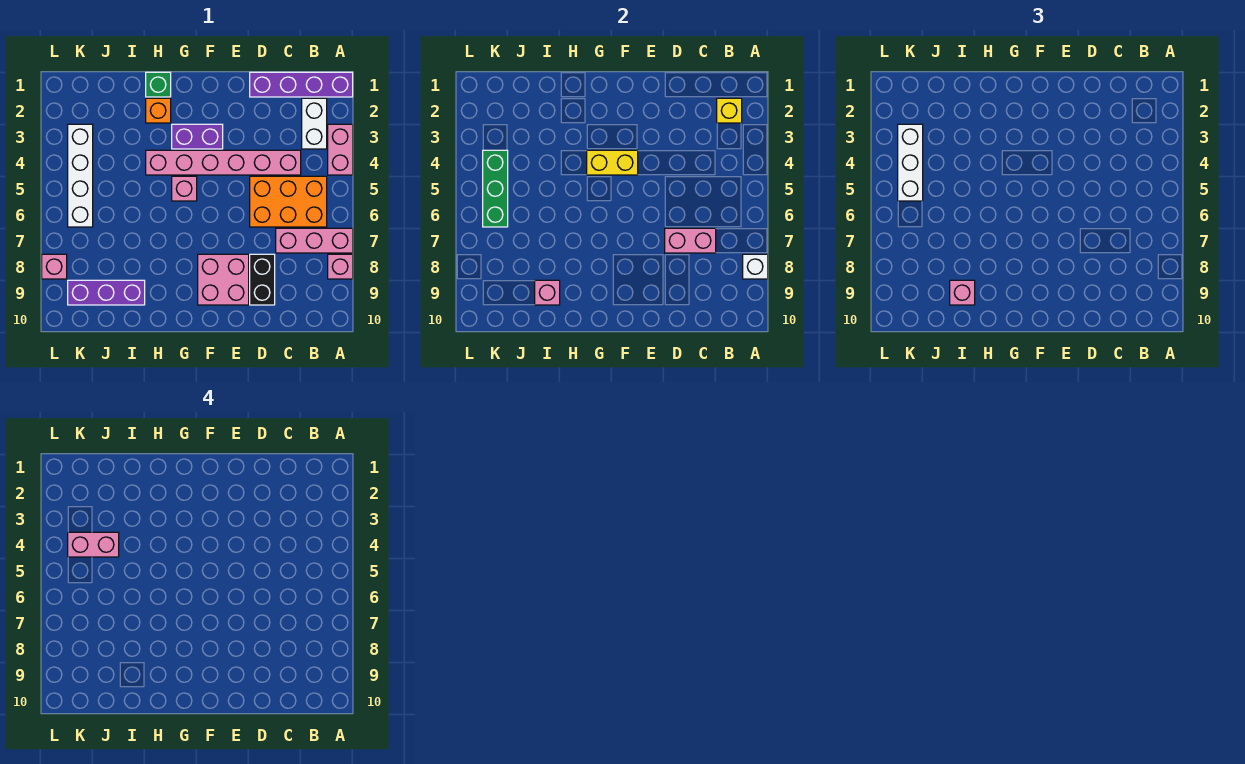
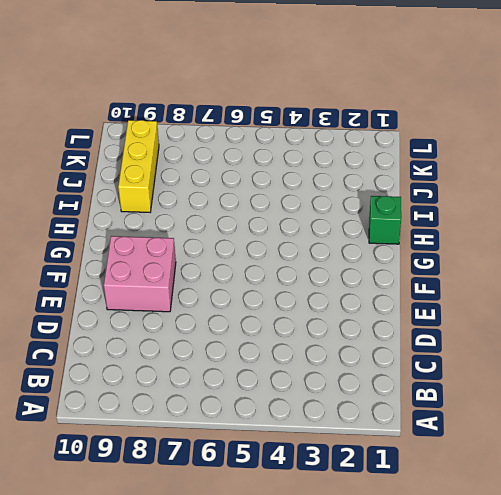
yellow brick I9:K9 level 1 -> purple brick I9:K9 level 1
none -> purple brick A1:D1 level 1
none -> pink brick A3:A4 level 1
none -> pink brick A7:C7 level 1

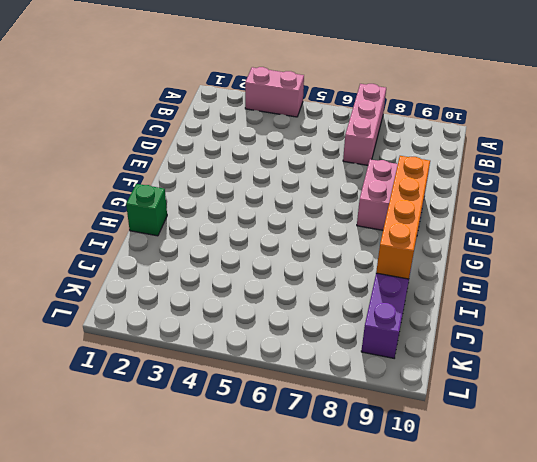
orange brick F9:I9 level 2 -> pink brick I9 level 2
none -> purple brick A1:D1 level 1
none -> pink brick A8 level 1
none -> white brick B2:B3 level 1

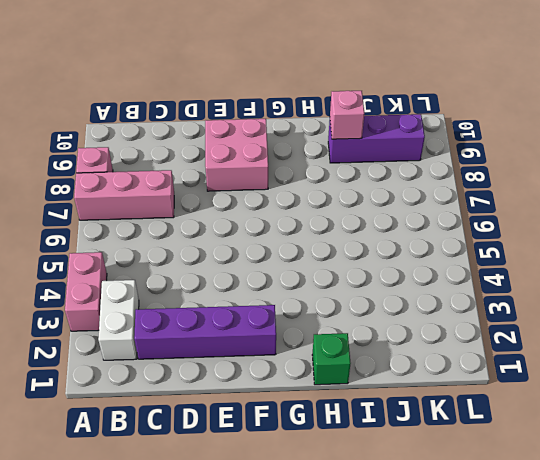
purple brick C2:F2 level 1 -> purple brick A1:D1 level 1
none -> orange brick B5:D6 level 1
none -> pink brick C4:H4 level 1
none -> black brick D8:D9 level 1

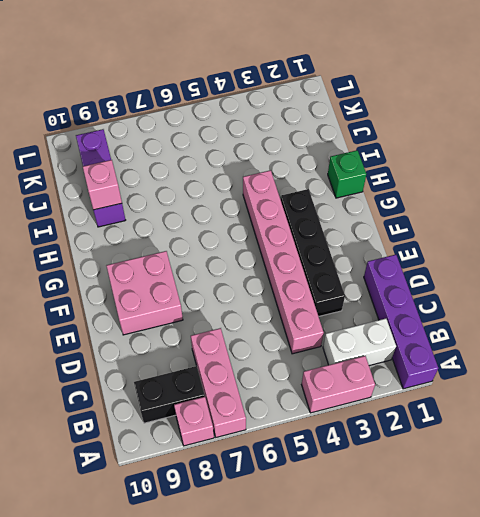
black brick B8:B9 level 1 -> black brick D8:D9 level 1
black brick D3:G3 level 1 -> purple brick F3:G3 level 1
none -> orange brick B5:D6 level 1
none -> pink brick G5 level 1
none -> orange brick H2 level 1

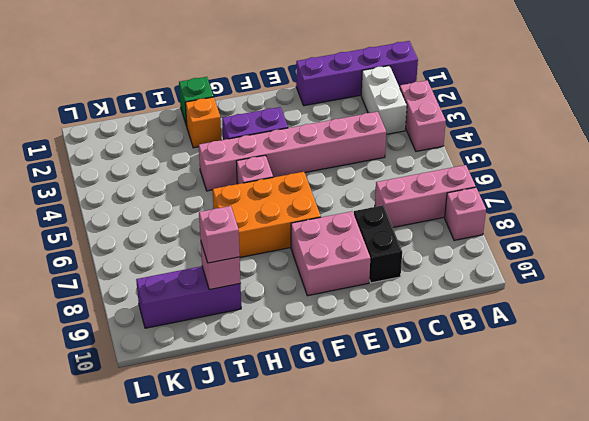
orange brick F6:H7 level 1 -> orange brick B5:D6 level 1
none -> white brick K3:K6 level 1
none -> pink brick L8 level 1
none -> white brick A8 level 2

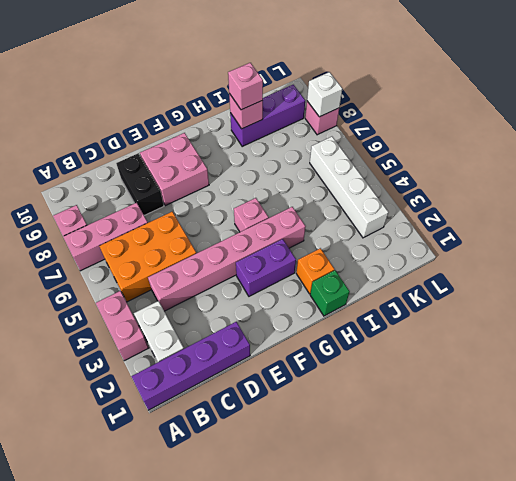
white brick L8 level 2 -> white brick A8 level 2
none -> yellow brick B2 level 2
none -> pink brick C7:D7 level 2
none -> yellow brick F4:G4 level 2

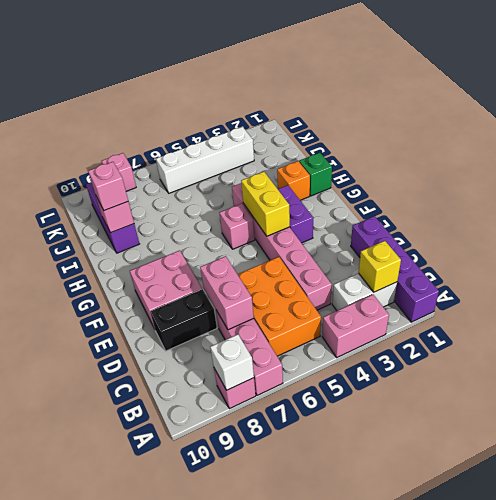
none -> green brick K4:K6 level 2
none -> white brick K3:K5 level 3
none -> pink brick J4:K4 level 4

